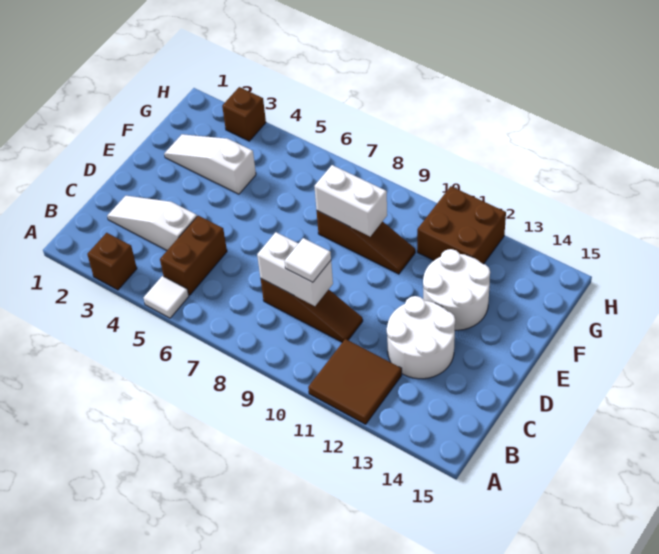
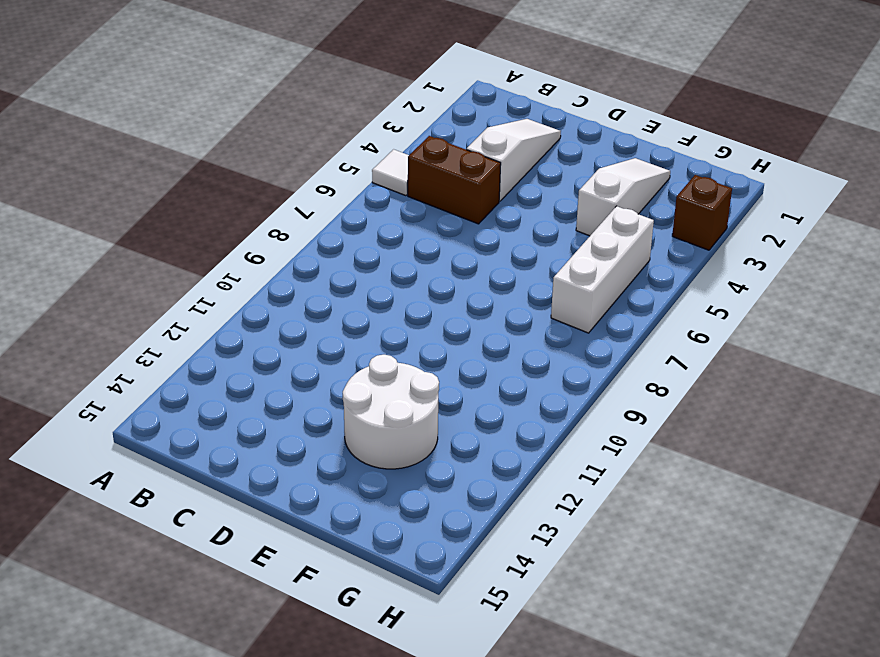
white brick G5:G7 level 1 -> none
none -> brown brick A3 level 1
none -> brown tile A11:B12 level 1
none -> brown slope C8:C10 level 1 top 8

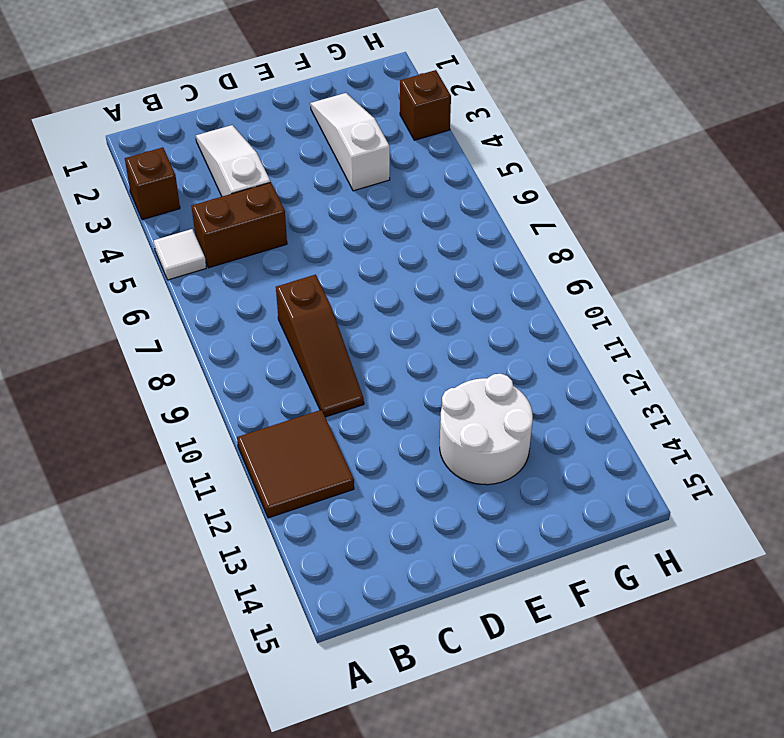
none -> white round brick C12:D13 level 1
none -> brown slope F8:F10 level 1 top 8
none -> brown brick G11:H12 level 1

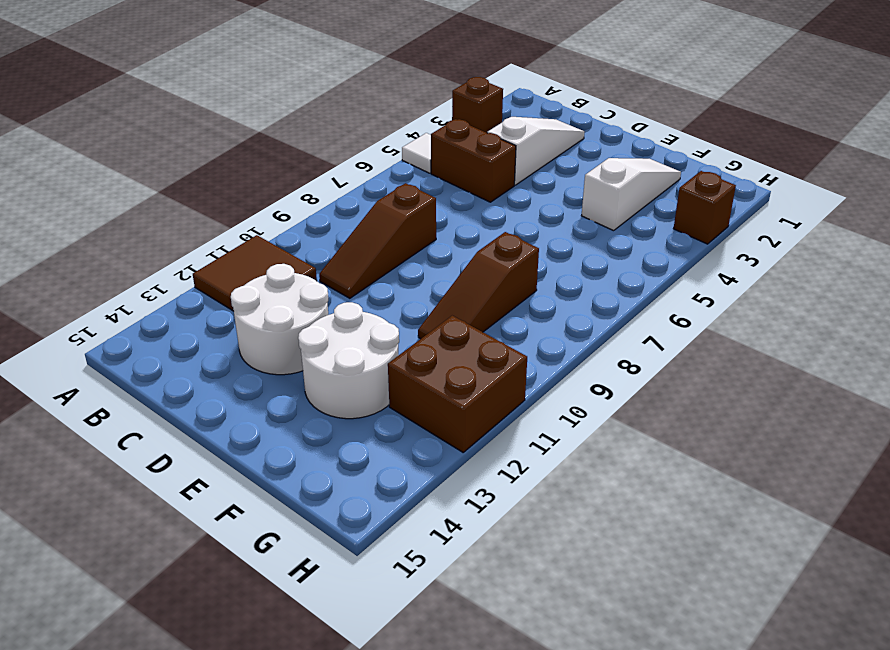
none -> white brick C8:C9 level 2
none -> white brick F8:F9 level 2
none -> white tile C9 level 3

